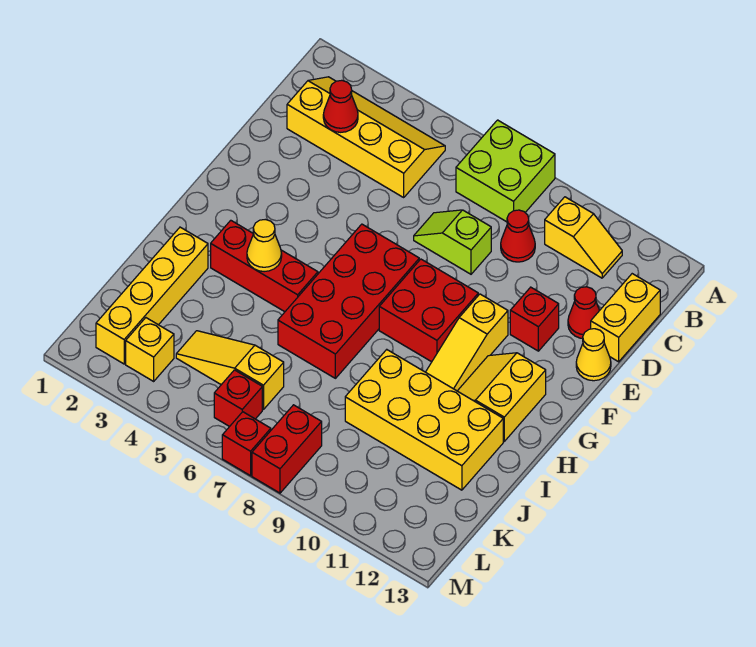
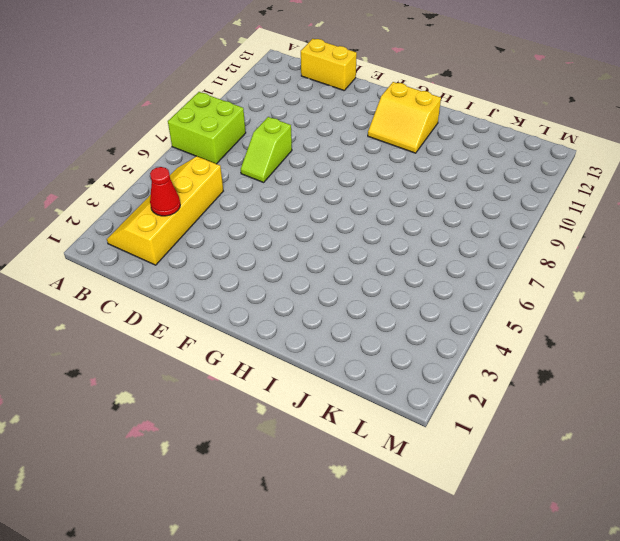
none -> yellow slope B10:B11 level 1 top 10
none -> red cone C9 level 1
none -> red cone D12 level 1

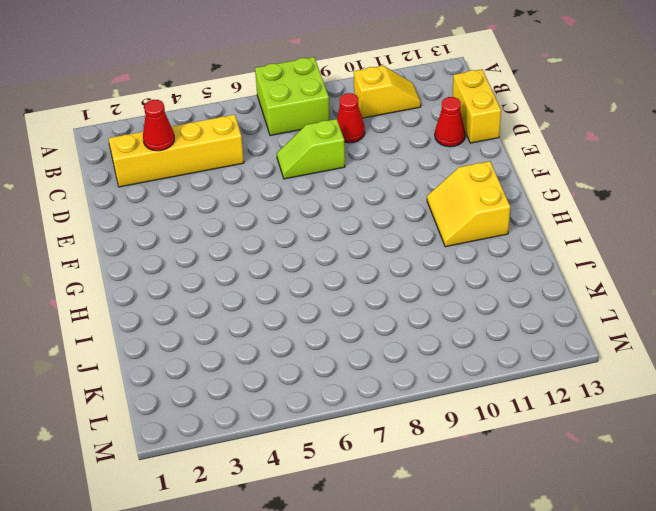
none -> red brick E11 level 1
none -> yellow cone E13 level 1
none -> red brick F6:I7 level 1

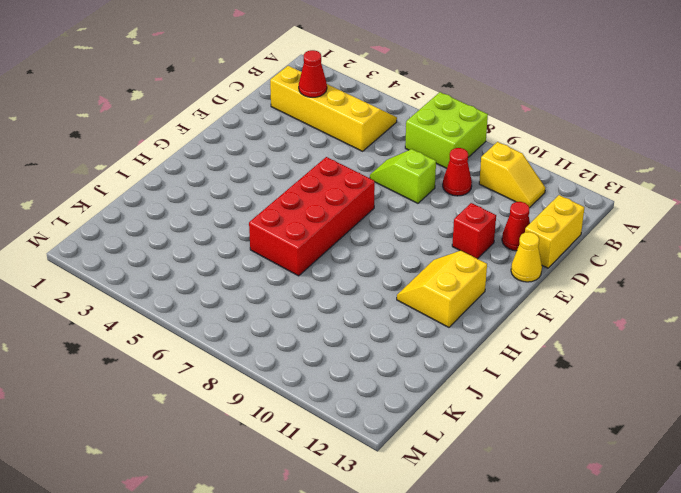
none -> red brick F8:G9 level 1
none -> yellow slope F10:H10 level 1 top F
none -> red brick H3:H5 level 1

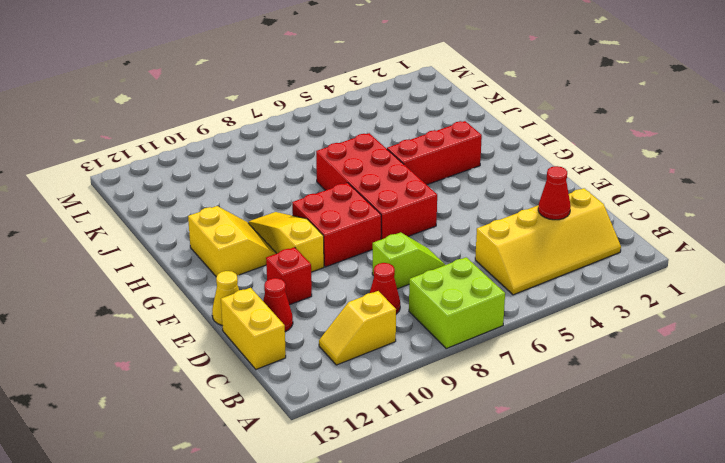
none -> yellow brick I2:L2 level 1
none -> yellow brick I9:J12 level 1
none -> yellow slope K4:K6 level 1 top 6

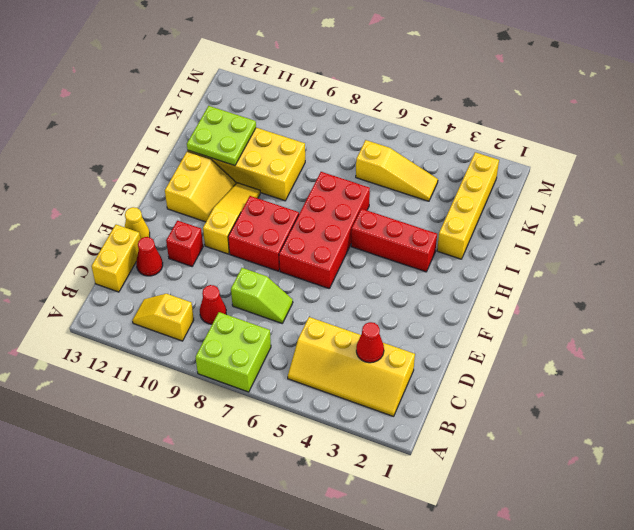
lime plate I11:J12 level 2 -> none
none -> yellow brick L3 level 1
none -> red brick L6 level 1
none -> red brick L8:M8 level 1

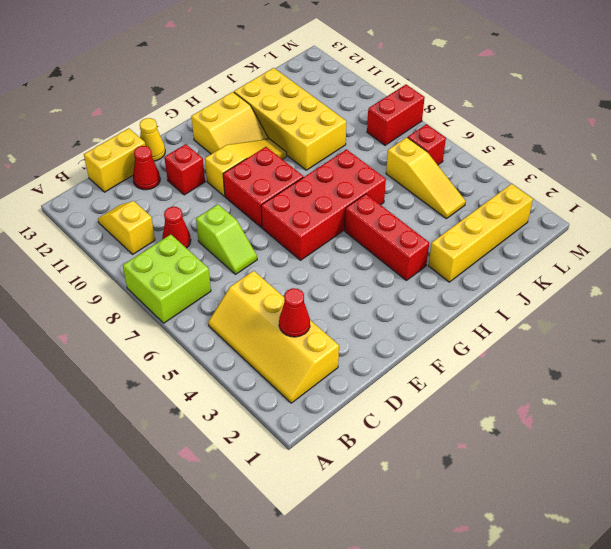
none -> yellow brick L3 level 1
none -> red brick M7 level 1
none -> yellow cone H4 level 2

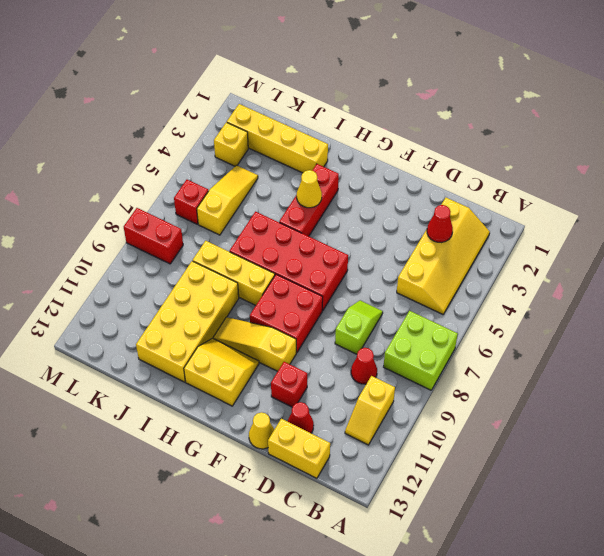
yellow brick H8:J8 level 1 -> none
none -> red brick M7 level 1

